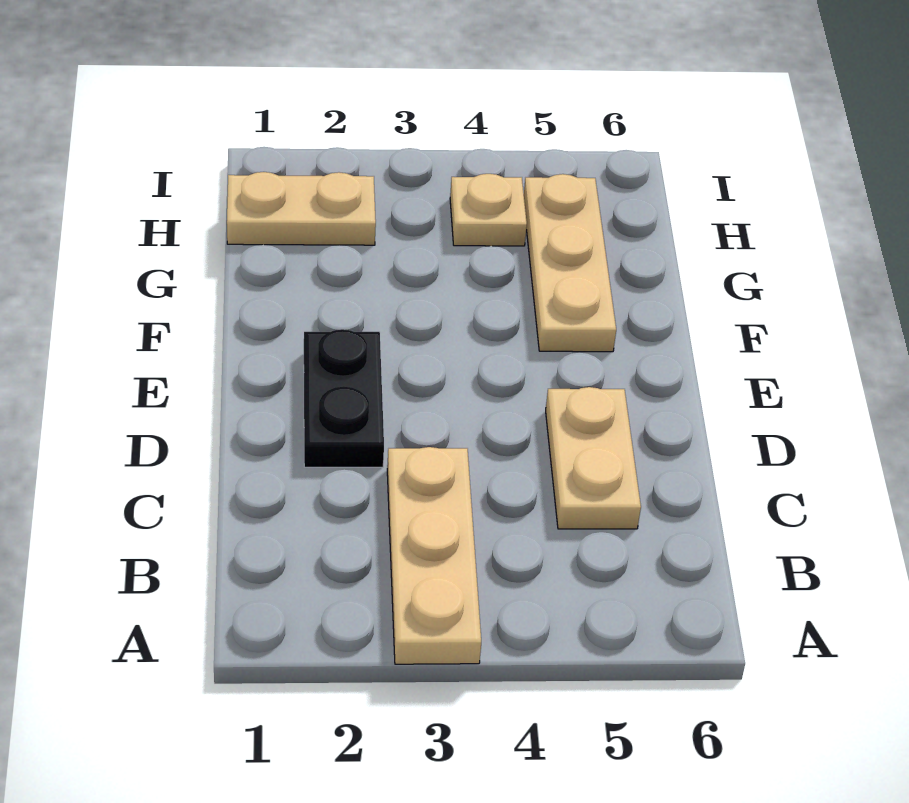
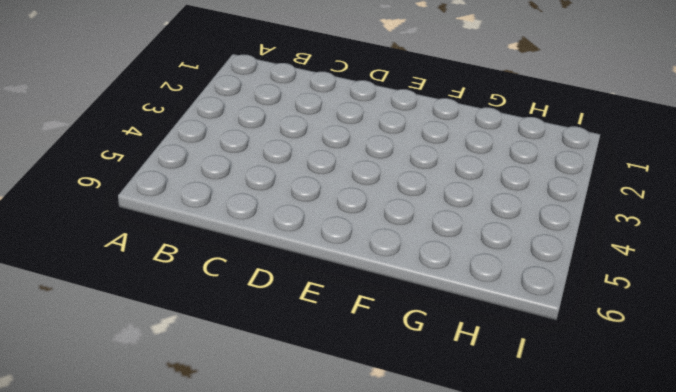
none -> tan plate A3:C3 level 1
none -> tan plate C5:D5 level 1

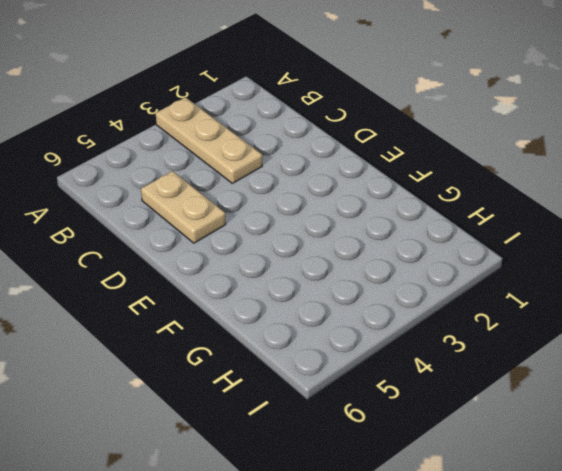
none -> black plate D2:E2 level 1
none -> tan plate F5:H5 level 1

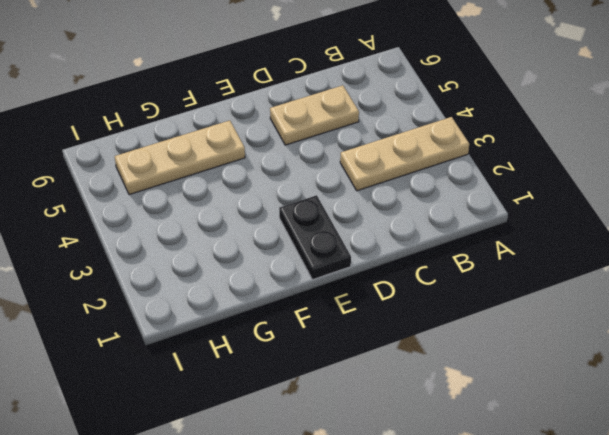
black plate E1:E2 level 1 -> black plate D2:E2 level 1
none -> tan plate H1:H2 level 1
none -> tan plate H4 level 1

